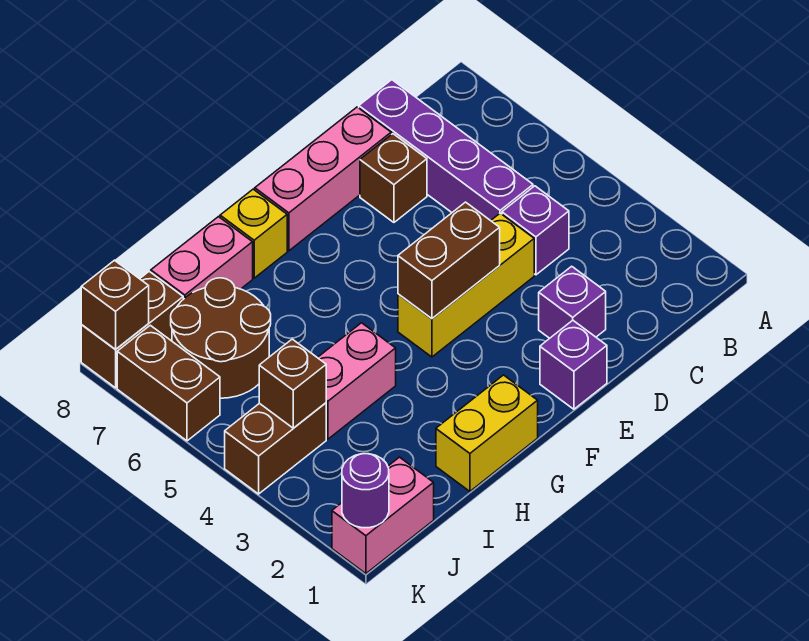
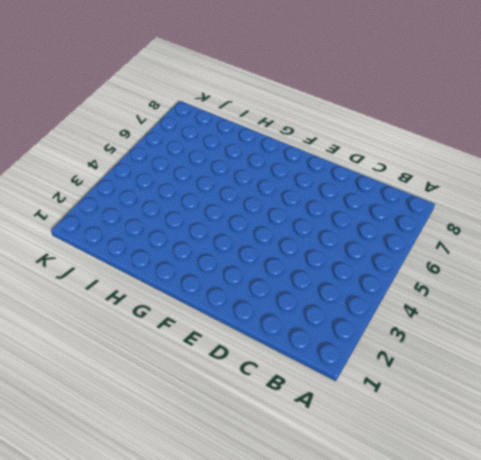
none -> purple brick C4 level 1
none -> purple brick C5:C8 level 1
none -> purple brick D2 level 1

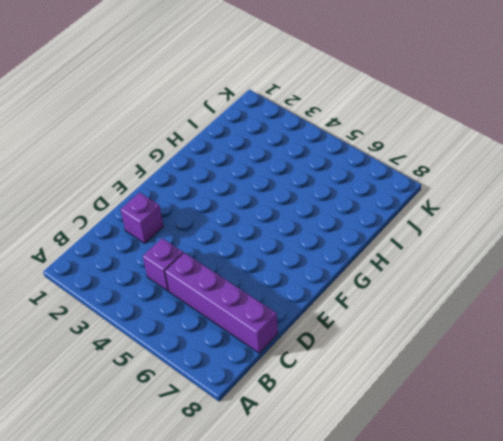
none -> yellow brick D4:F4 level 1
none -> brown brick D7 level 1
none -> pink brick D8:F8 level 1

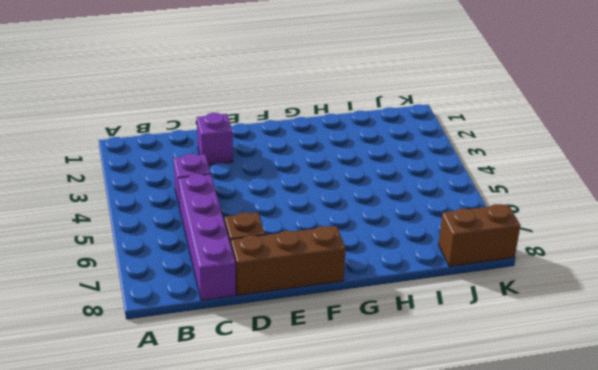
brown brick D8:F8 level 1 -> pink brick D8:F8 level 1
none -> yellow brick D4:F4 level 1
none -> purple brick E1 level 1
none -> yellow brick G1:H1 level 1

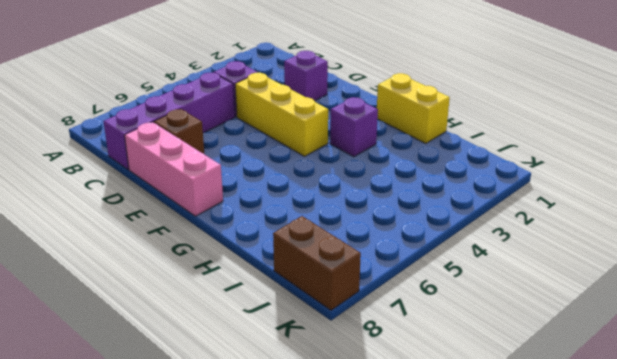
purple brick G3 level 1 -> purple brick E1 level 1
none -> yellow brick G8 level 1
none -> pink brick H4:I4 level 1
none -> pink brick H8:I8 level 1

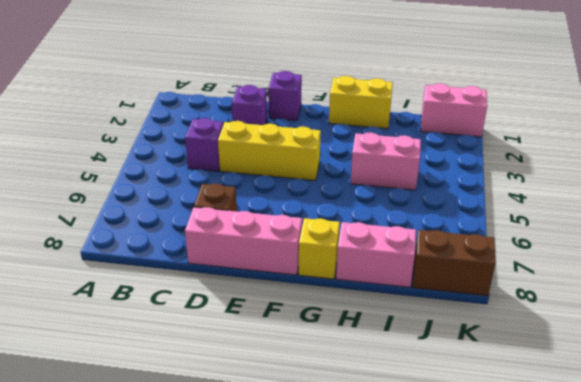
none -> purple brick C5:C8 level 1
none -> brown round brick I6:J7 level 1
none -> brown brick J4:K4 level 1

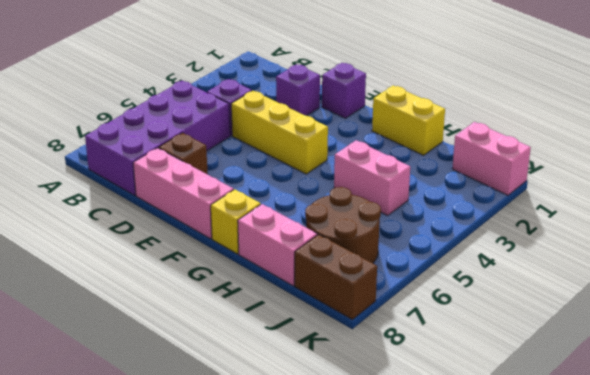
purple brick B5:C8 level 1 -> purple brick C5:C8 level 1
none -> brown brick J4:K4 level 1
none -> brown brick K6:K7 level 1
none -> brown brick E4:F4 level 2

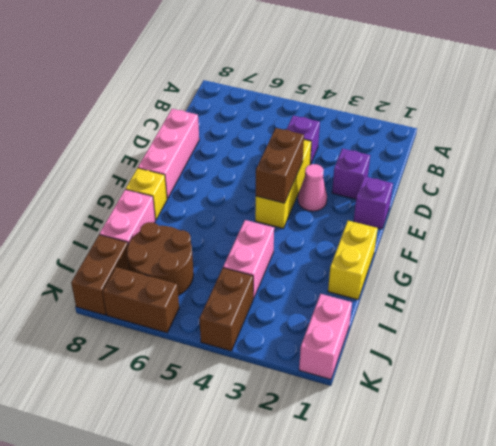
pink cone E3 level 1 -> none
none -> purple brick C5:C8 level 1
none -> brown brick D7 level 1
none -> brown brick J4 level 2

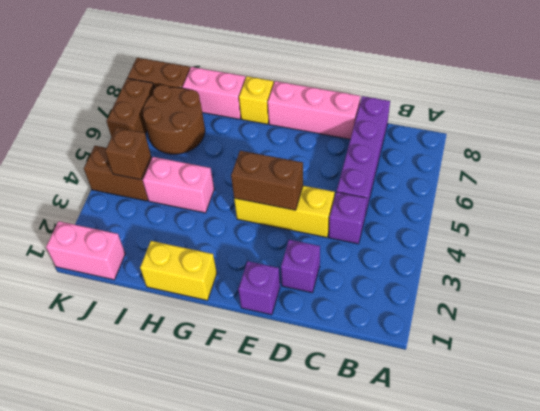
none -> brown brick D7 level 1
none -> purple round brick K1 level 2
none -> brown brick K8 level 2

